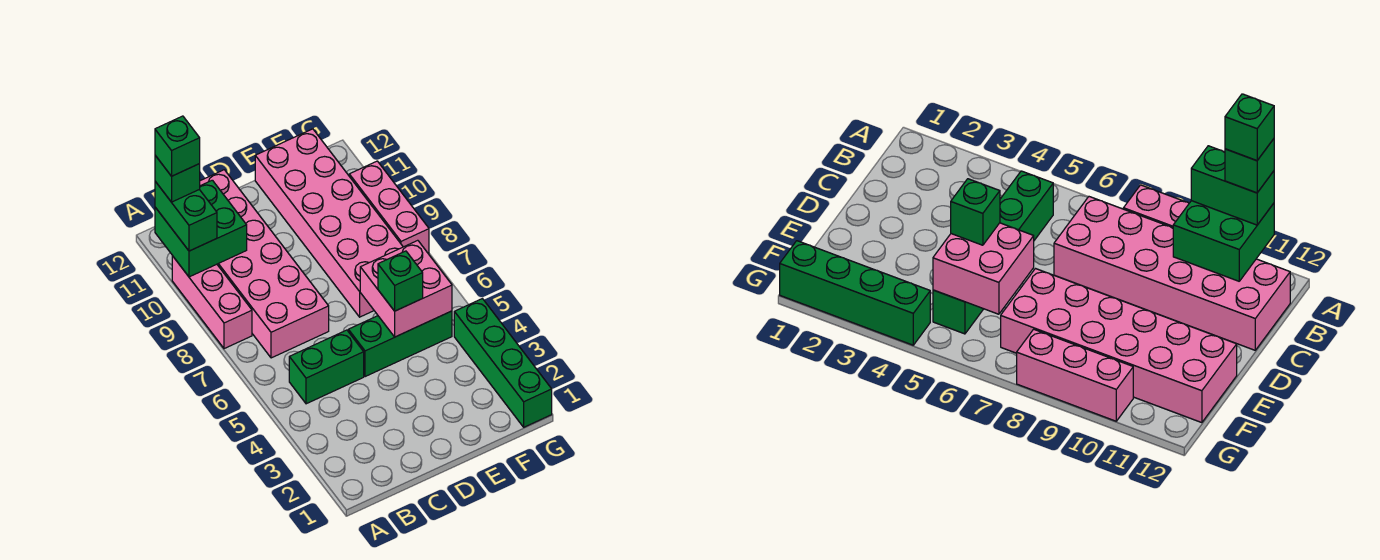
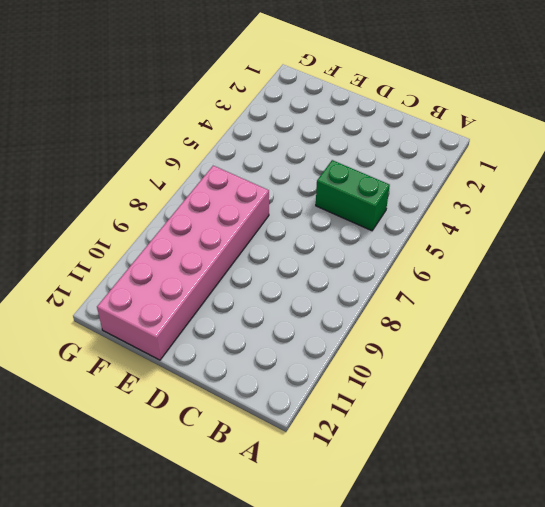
none -> pink brick A8:A10 level 1
none -> pink brick B7:C12 level 1
none -> green brick D5:F5 level 1

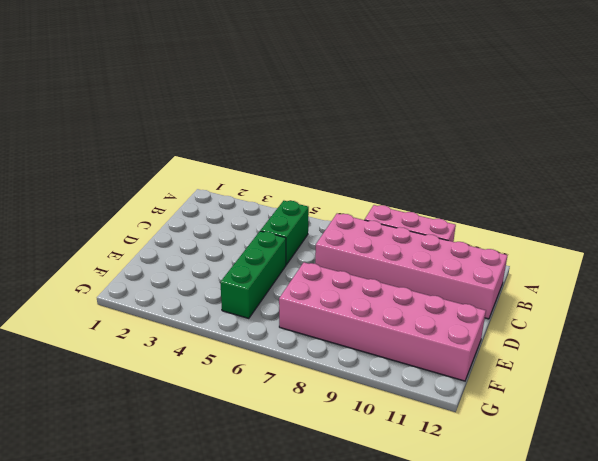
none -> green brick G1:G4 level 1
none -> pink brick G8:G10 level 1
none -> green brick A10:B11 level 2

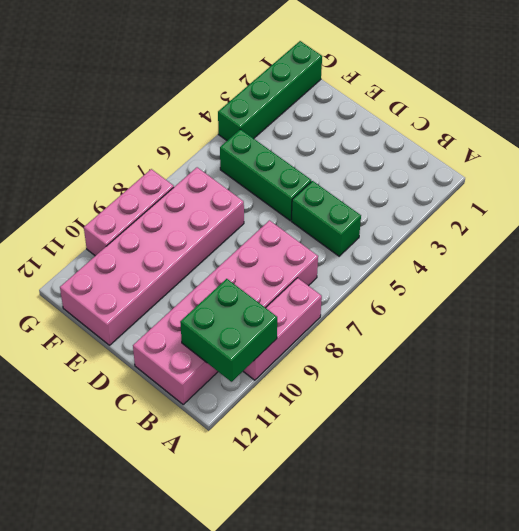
none -> pink brick E5:F6 level 2
none -> green brick A10:A11 level 3
none -> green brick E5 level 3

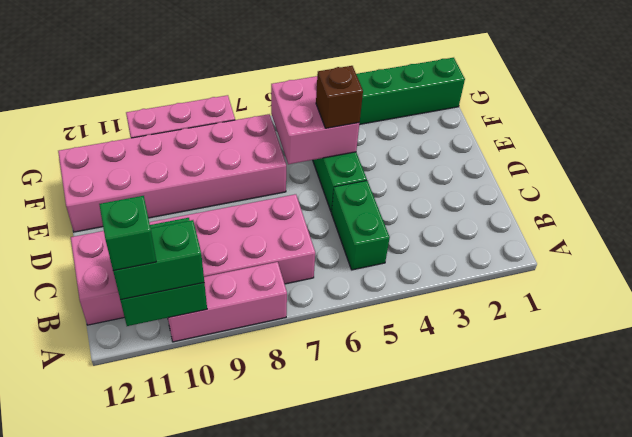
brown brick E5 level 3 -> green brick E5 level 3
none -> green brick A11 level 5

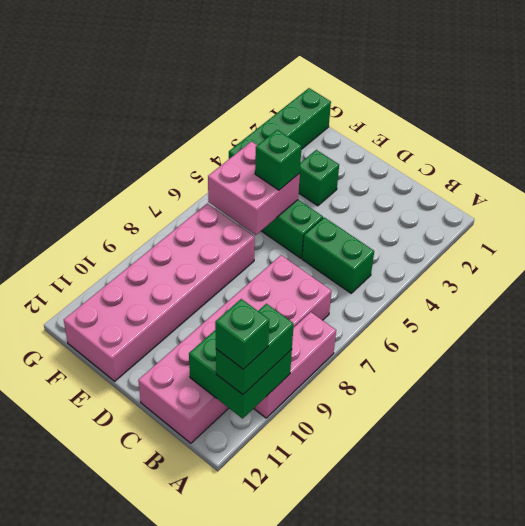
green brick E3 level 1 -> green brick A11 level 5
none -> pink brick G8:G10 level 1

